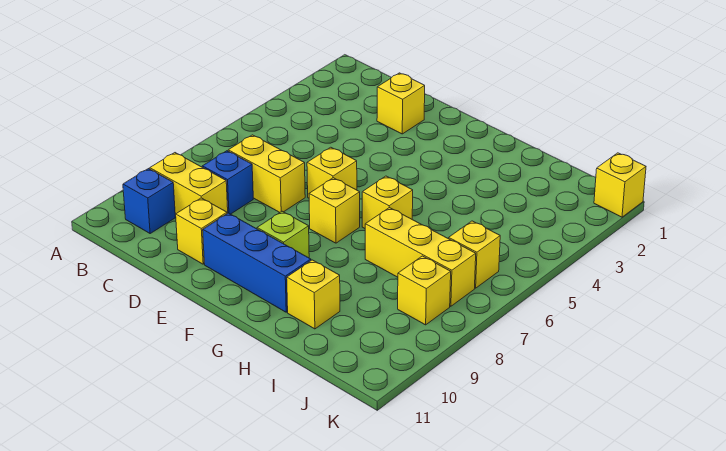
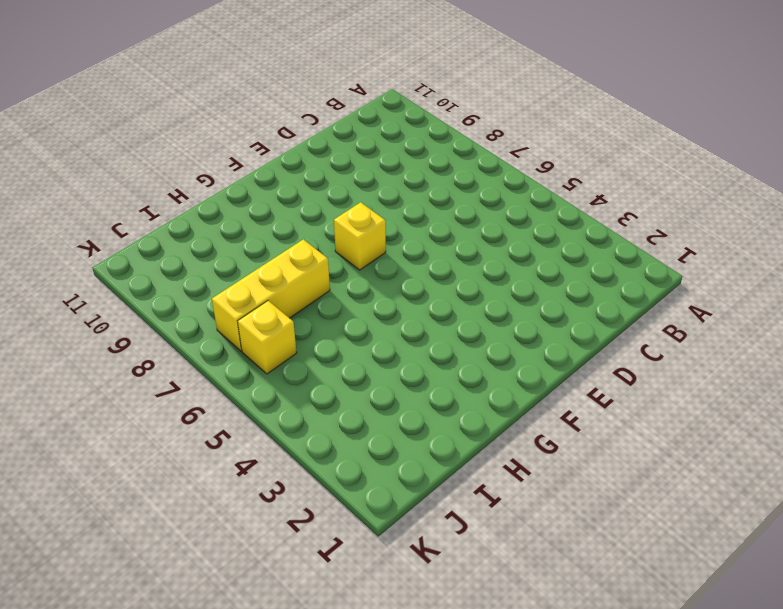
none -> yellow brick B9:C9 level 1
none -> blue brick B10 level 1
none -> yellow brick C7:D7 level 1

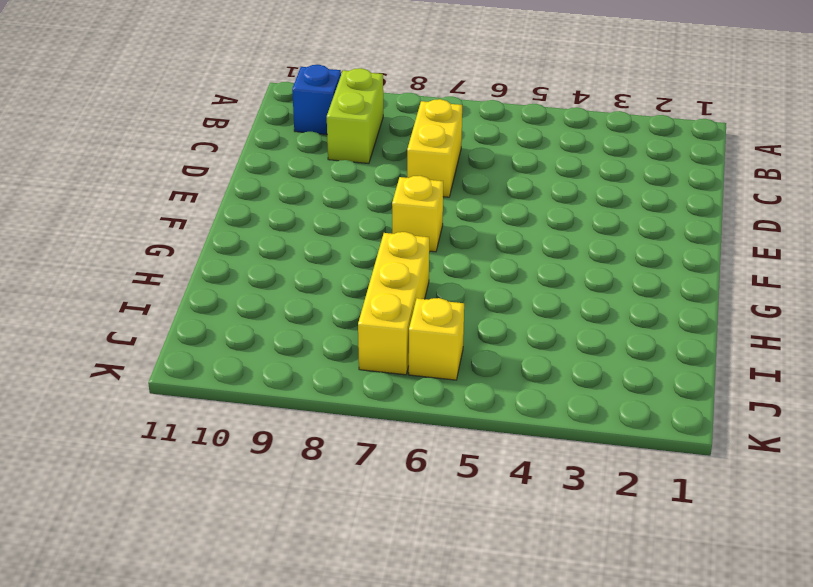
lime brick B9:C9 level 1 -> yellow brick B9:C9 level 1
none -> blue brick C8 level 1
none -> yellow brick D2 level 1
none -> yellow brick D10 level 1

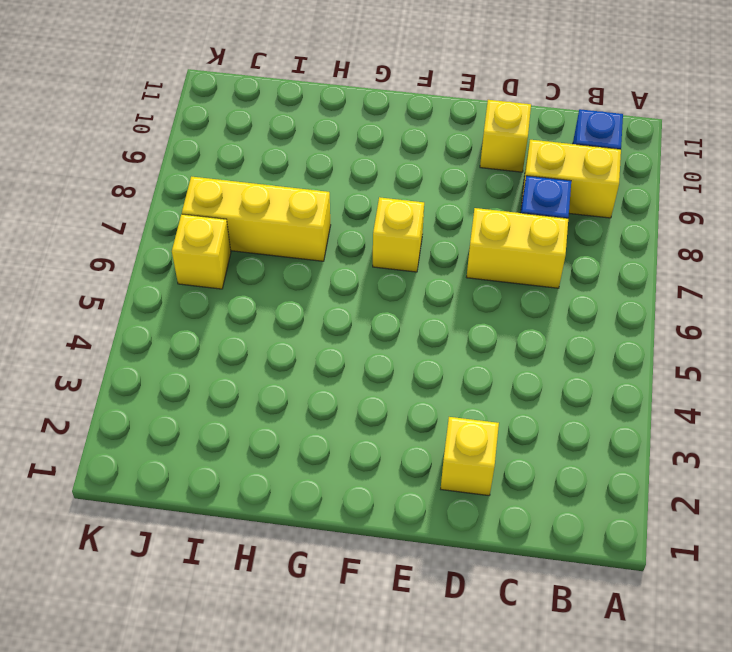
none -> yellow brick E6 level 1
none -> blue brick E10:G10 level 1
none -> lime brick F9 level 1

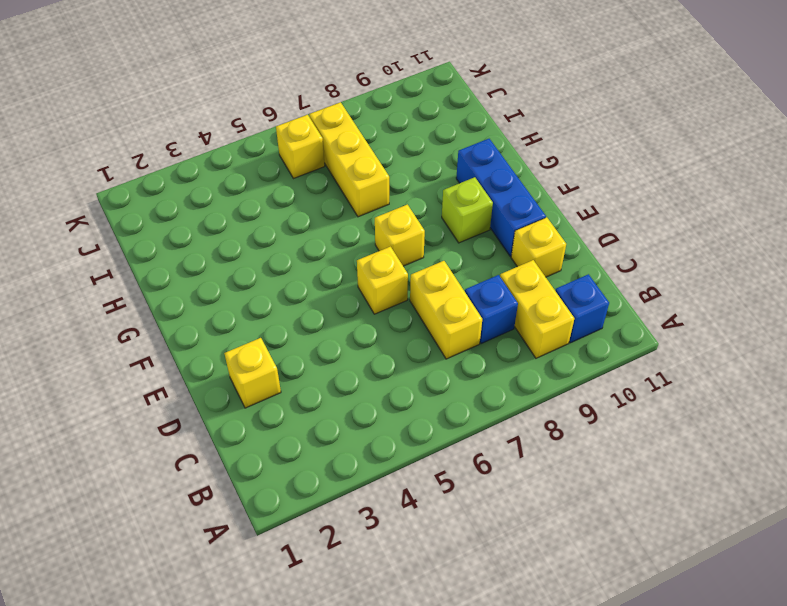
none -> yellow brick G6 level 1
none -> yellow brick H10 level 1
none -> yellow brick J8 level 1

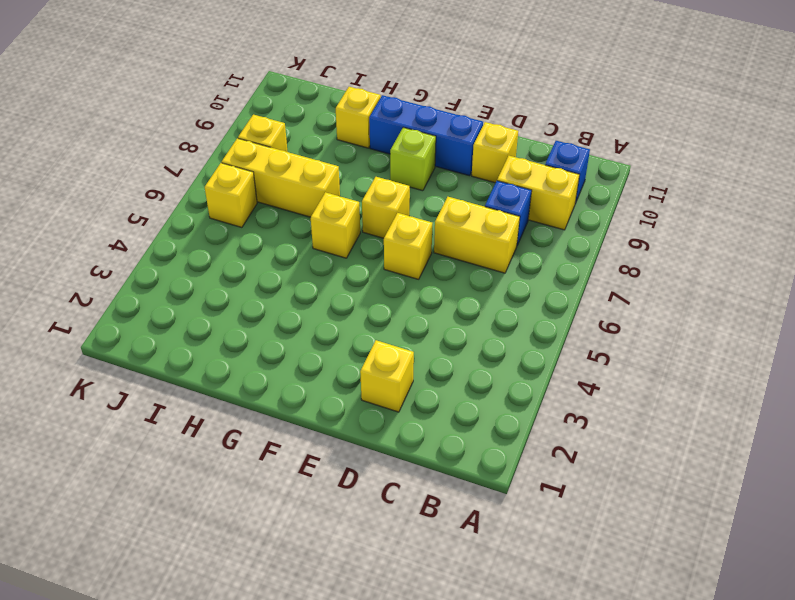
none -> yellow brick K1 level 1

